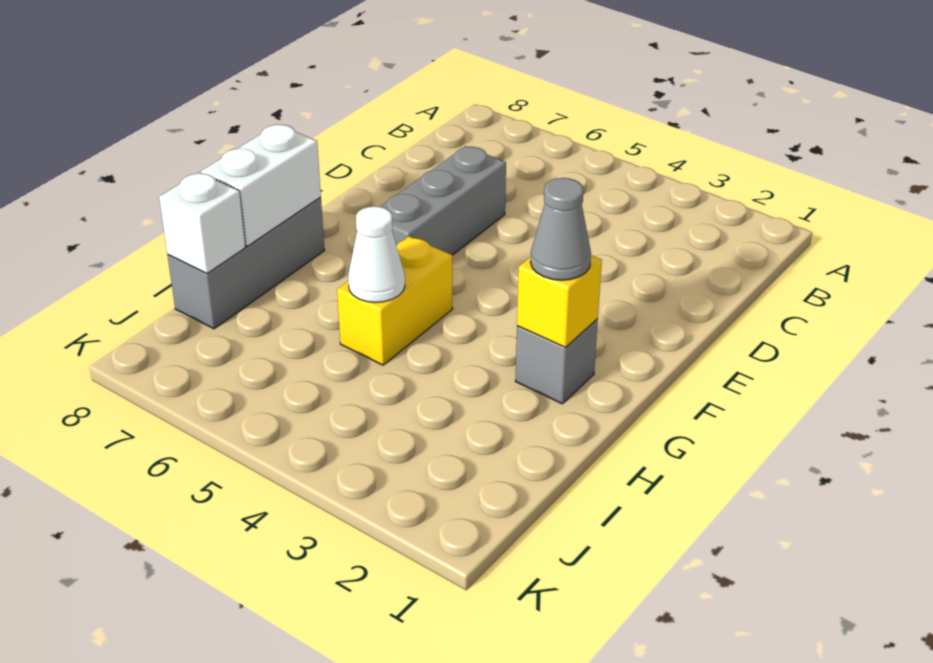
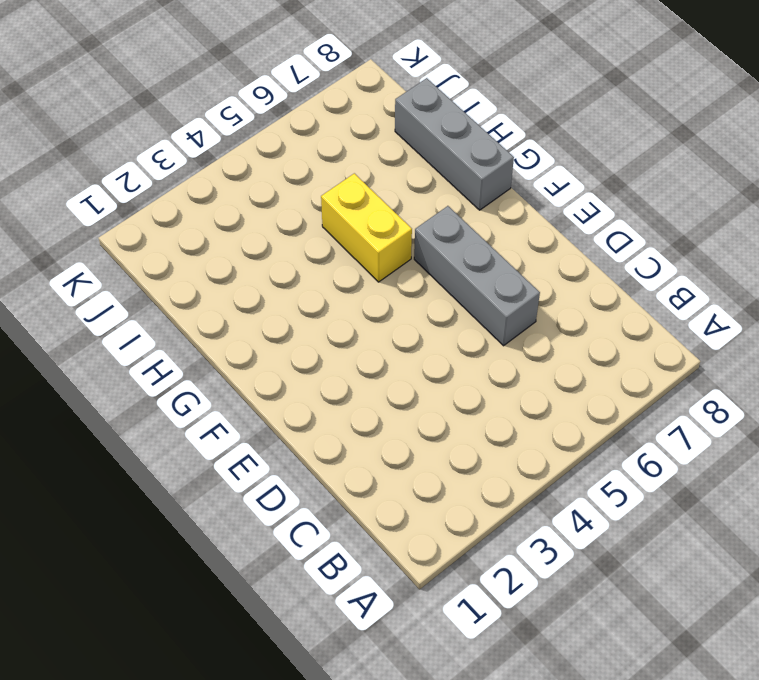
none -> grey brick G2 level 1
none -> yellow brick G2 level 2

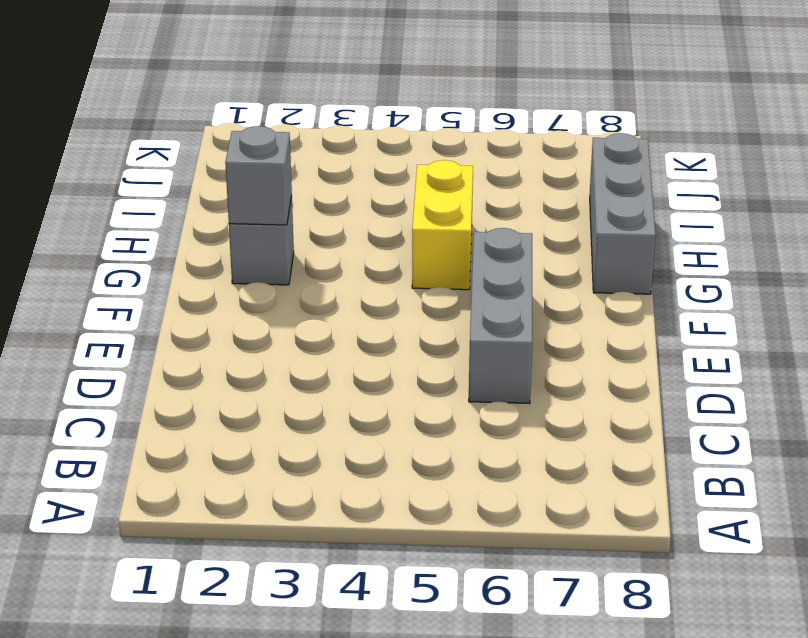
grey brick G2 level 2 -> yellow brick G2 level 2
none -> white brick G8:H8 level 2
none -> white cone H5 level 2

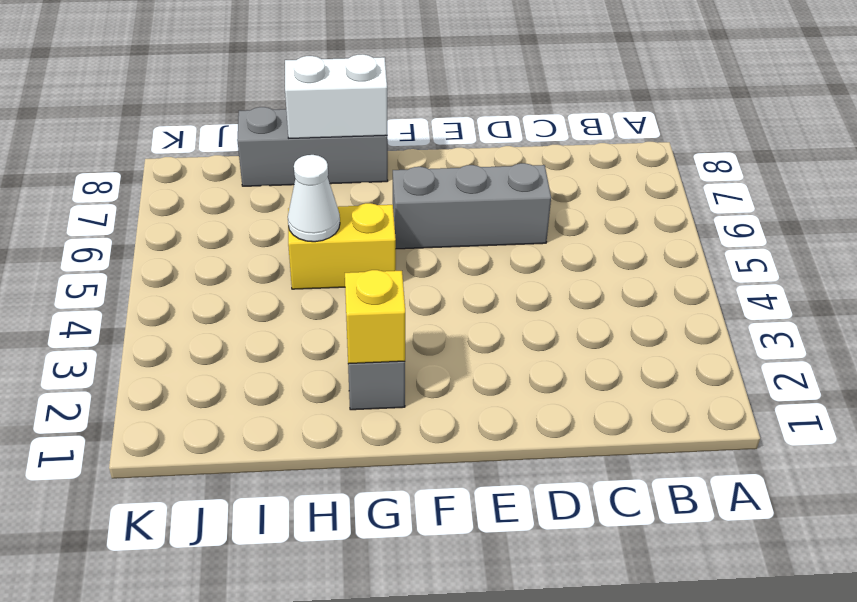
none -> white brick I8 level 2
none -> grey cone G2 level 3

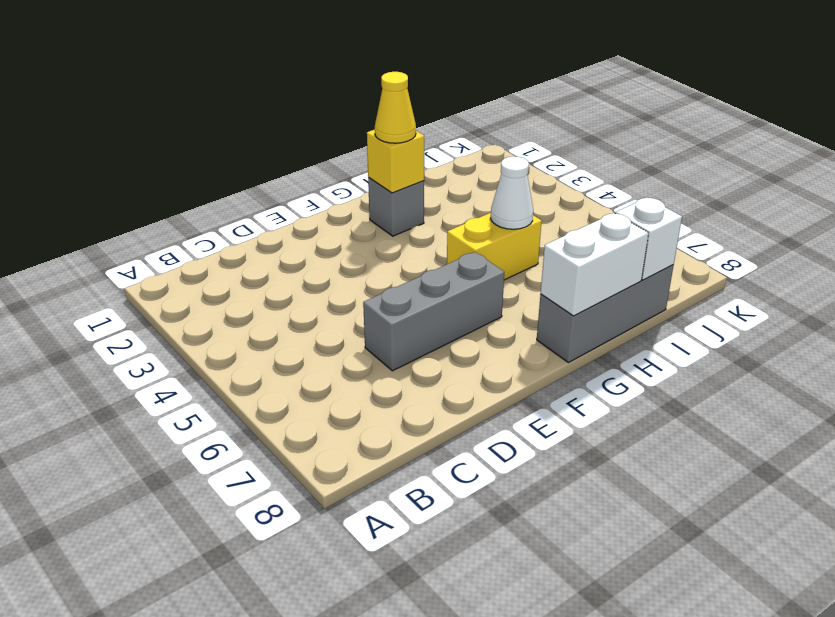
yellow cone G2 level 3 -> grey cone G2 level 3

